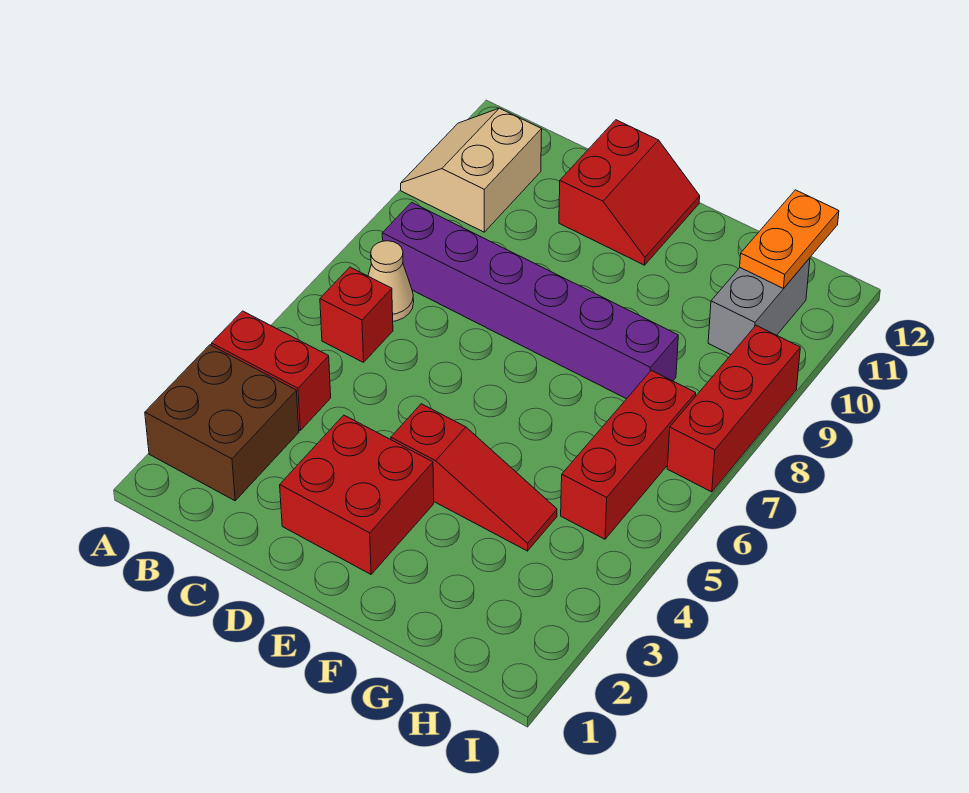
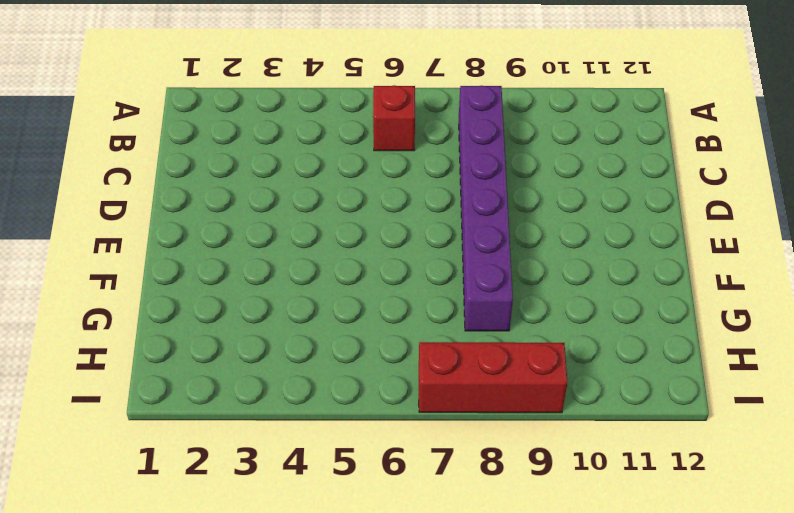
none -> brown brick A2:B3 level 1
none -> red brick A4:B4 level 1
none -> tan slope A10:B11 level 1 top B

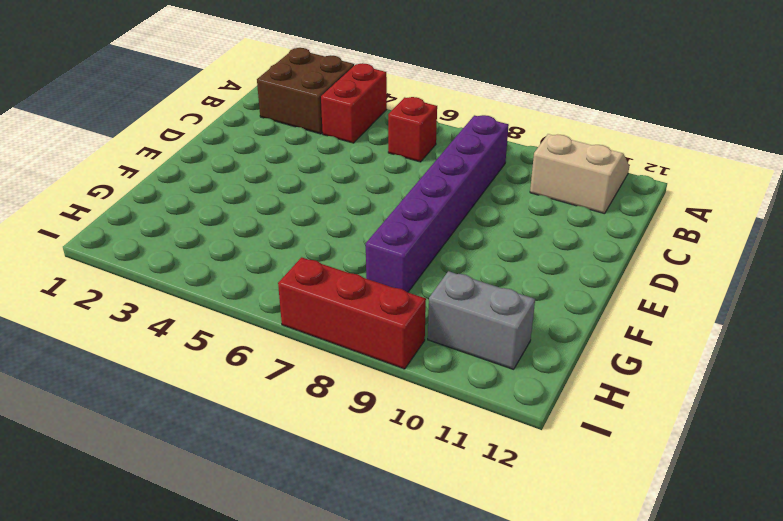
none -> tan cone B7 level 1
none -> red brick D2:E3 level 1
none -> red slope D11:E12 level 1 top D

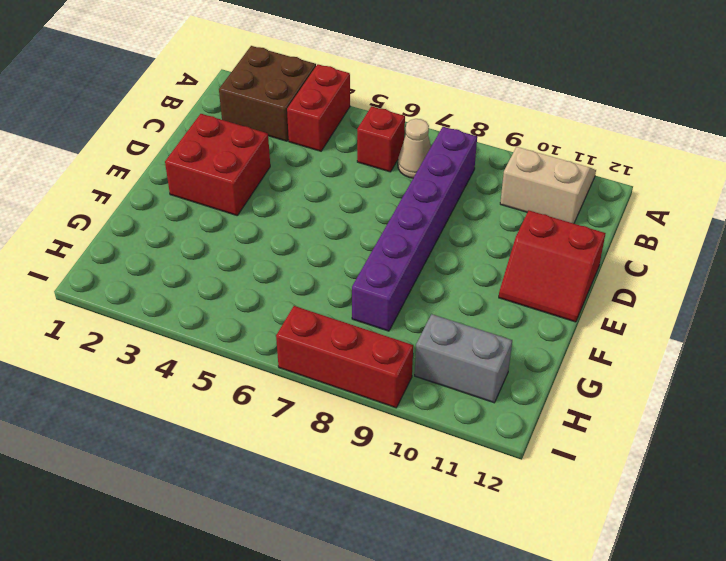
none -> red slope E4:G4 level 1 top E
none -> red brick H5:H7 level 1
none -> orange plate H11:H12 level 2

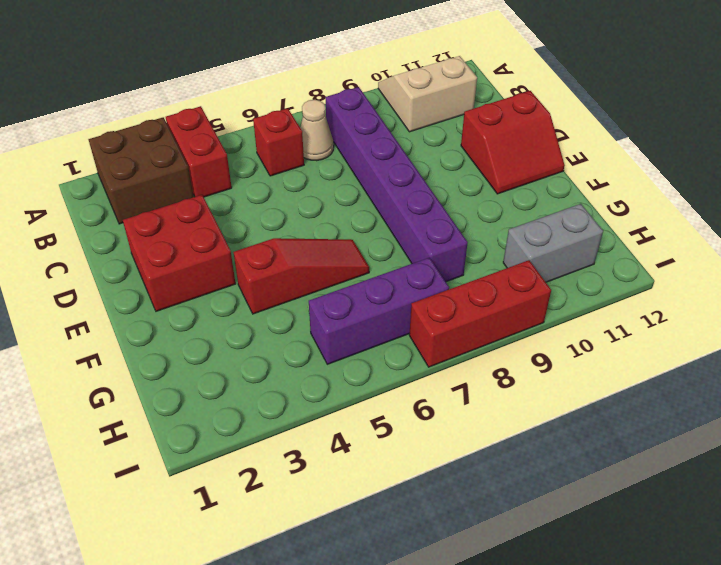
red slope F4:F6 level 1 top 4 -> red slope E4:G4 level 1 top E
purple brick H5:H7 level 1 -> red brick H5:H7 level 1
none -> orange plate H11:H12 level 2

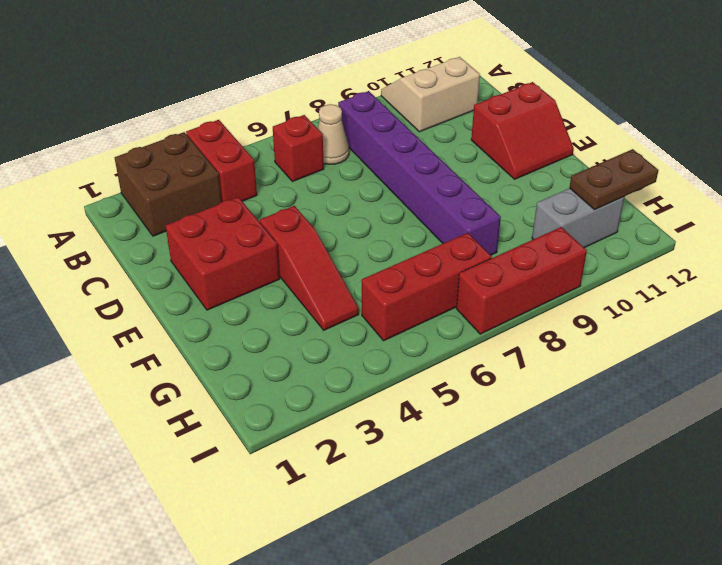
brown plate H11:H12 level 2 -> orange plate H11:H12 level 2

